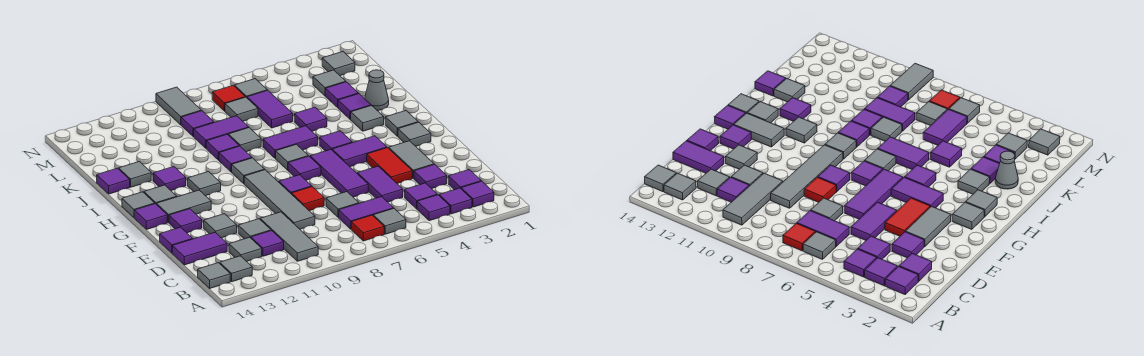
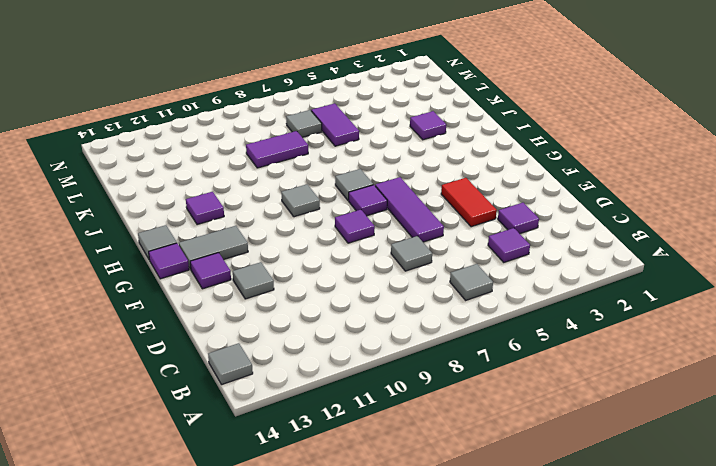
none -> purple tile B2 level 1
none -> purple tile B3 level 1
none -> purple tile B4 level 1
none -> red tile B7 level 1

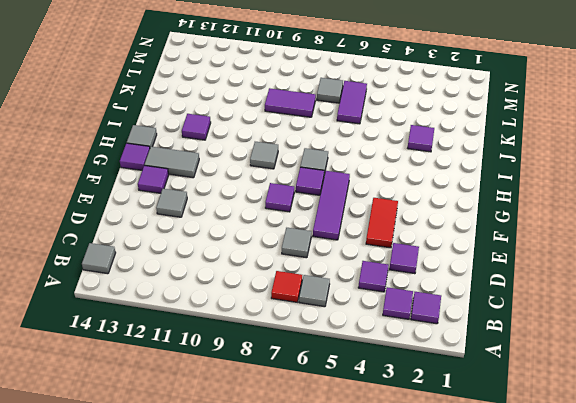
none -> purple tile B4 level 1
none -> grey tile B10:D10 level 1
none -> grey tile B13 level 1
none -> purple tile C2 level 1

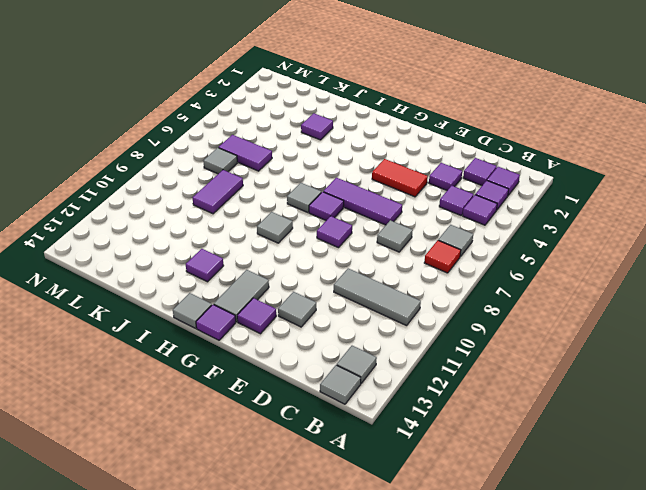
none -> purple tile C6:C7 level 1
none -> purple tile C11 level 1
none -> grey tile C12 level 1
none -> purple tile D5:E5 level 1

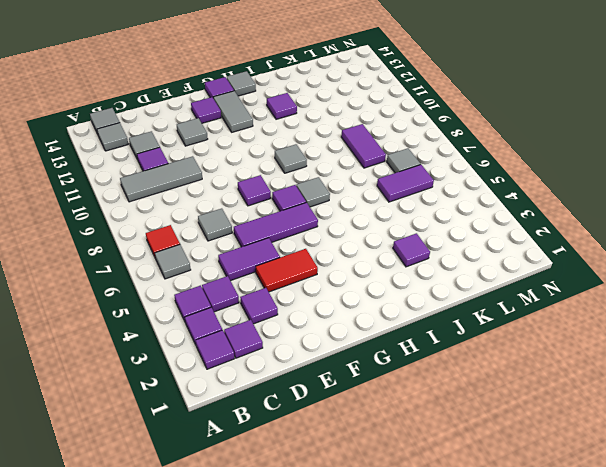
none -> purple tile C6:C7 level 1
none -> grey tile D9:G9 level 1
none -> grey tile D11 level 1
none -> purple tile D13:D14 level 1

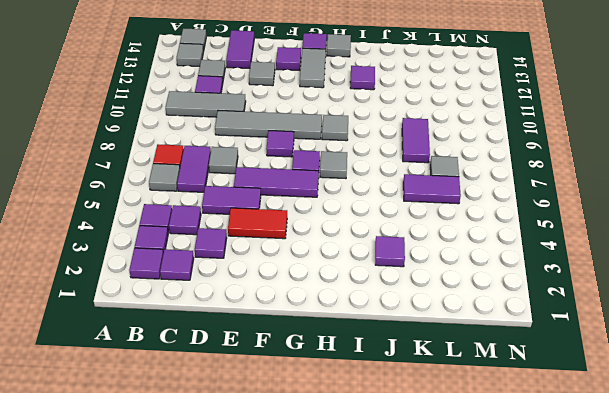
none -> grey tile D11 level 1
none -> grey tile E3:F3 level 1
none -> red tile E8 level 1
none -> purple tile E14 level 1

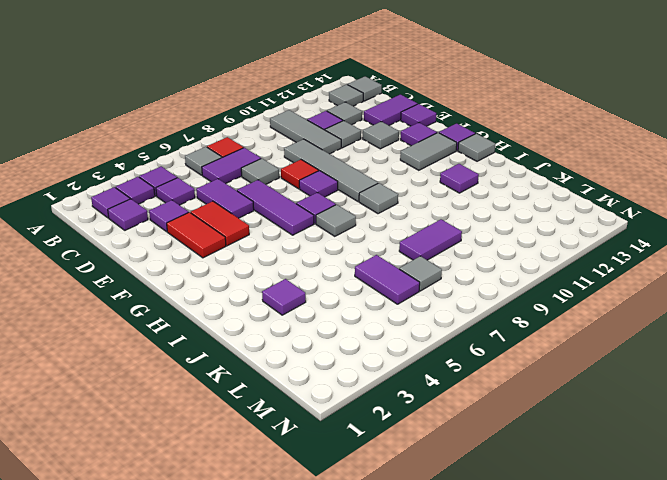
red tile E3:F3 level 1 -> grey tile E3:F3 level 1
none -> grey tile G2 level 1
none -> purple tile G4:G5 level 1
none -> grey tile H2 level 1
none -> purple tile H5 level 1

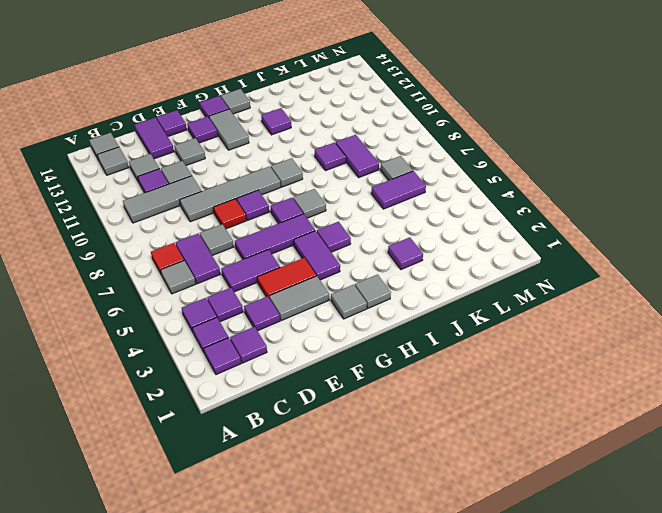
none -> grey tile H11 level 1
none -> grey tile H13 level 1
none -> grey tile I3 level 1
none -> purple tile I6:I7 level 1

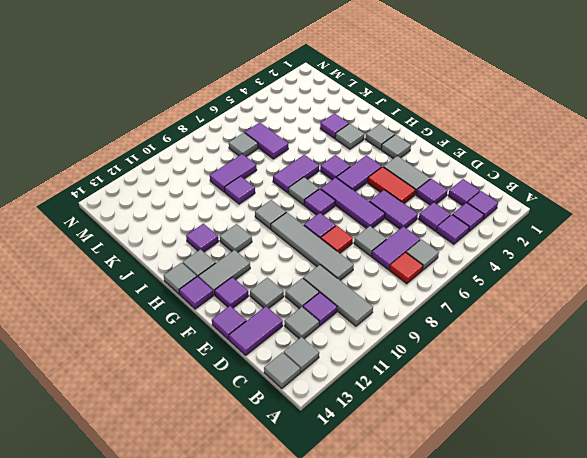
none -> purple tile I9 level 1
none -> grey cone J2 level 1
none -> purple tile J5 level 1
none -> grey tile J8 level 1

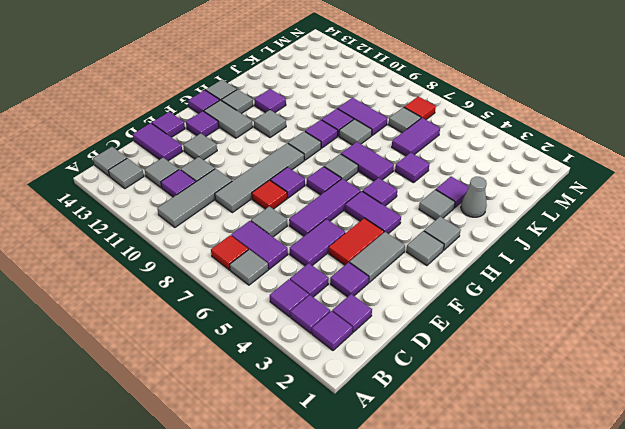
none -> grey tile J13 level 1
none -> purple tile J14 level 1
none -> purple tile K3 level 1
none -> grey tile L3 level 1

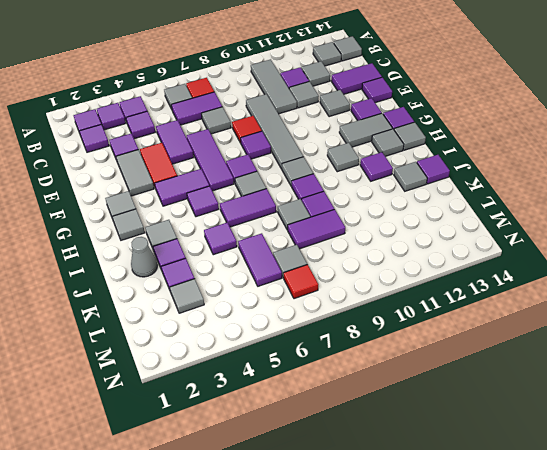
none -> purple tile L9 level 1
none -> grey tile M2 level 1
none -> grey tile M6 level 1
none -> grey tile M9:N9 level 1

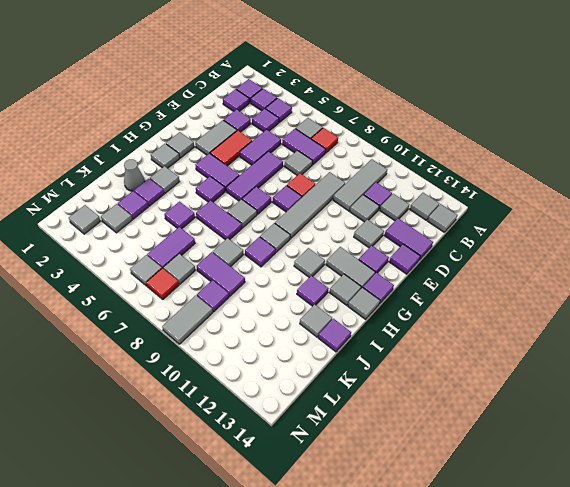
none -> purple tile J9 level 1

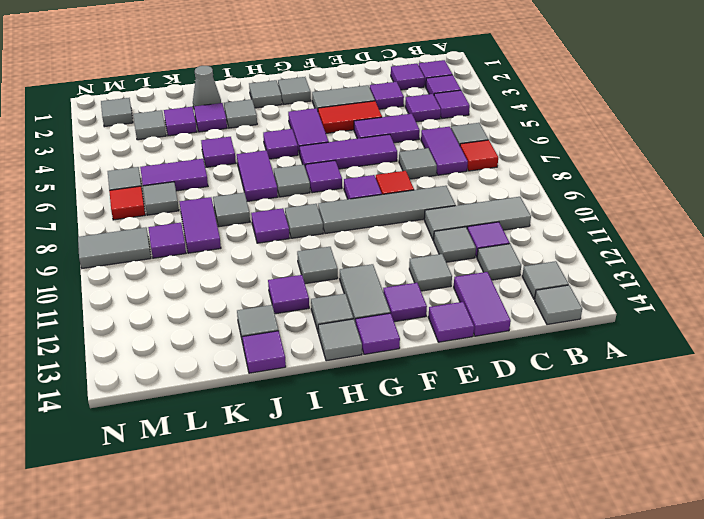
none -> purple tile J9 level 1

